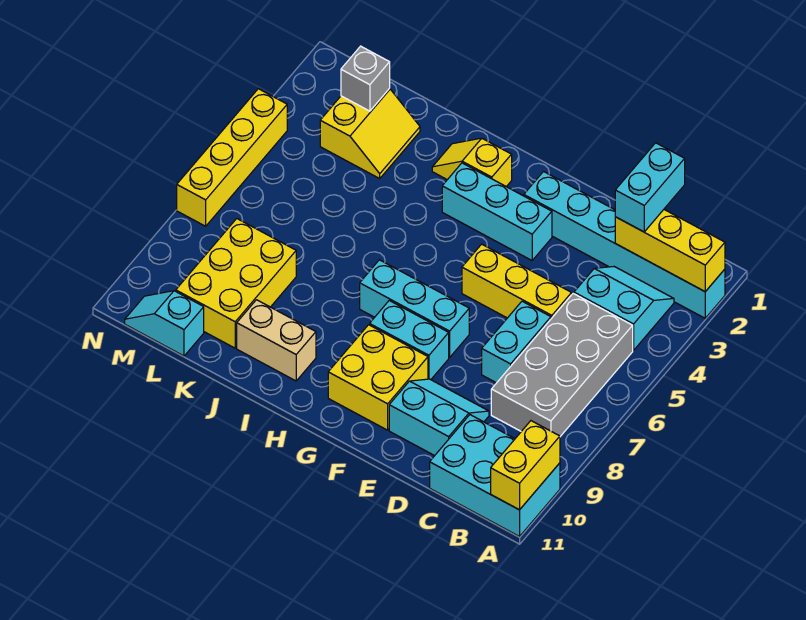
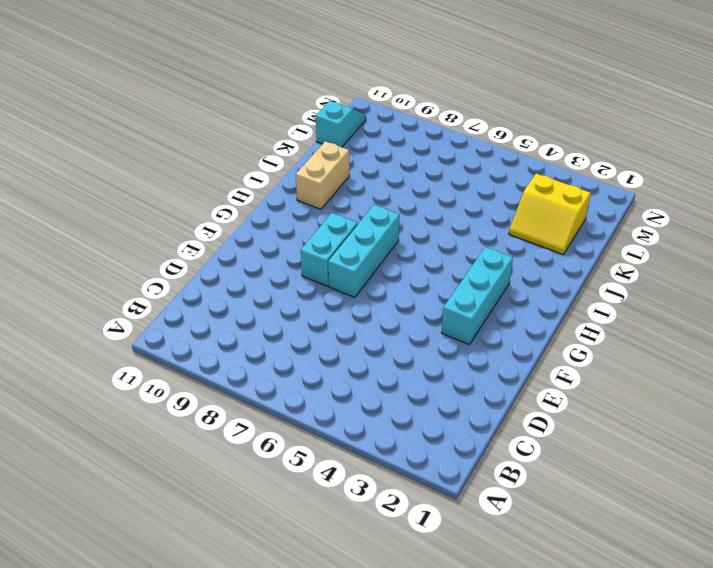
none -> cyan brick A2:F2 level 1
none -> cyan brick A10:C11 level 1
none -> cyan slope B3:C4 level 1 top 4

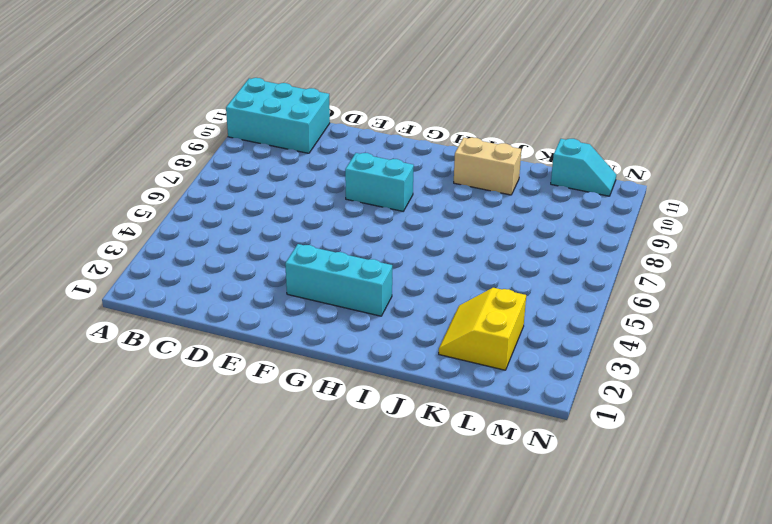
none -> cyan brick A2:F2 level 1
none -> cyan slope B3:C4 level 1 top 4
none -> grey brick B5:C8 level 1

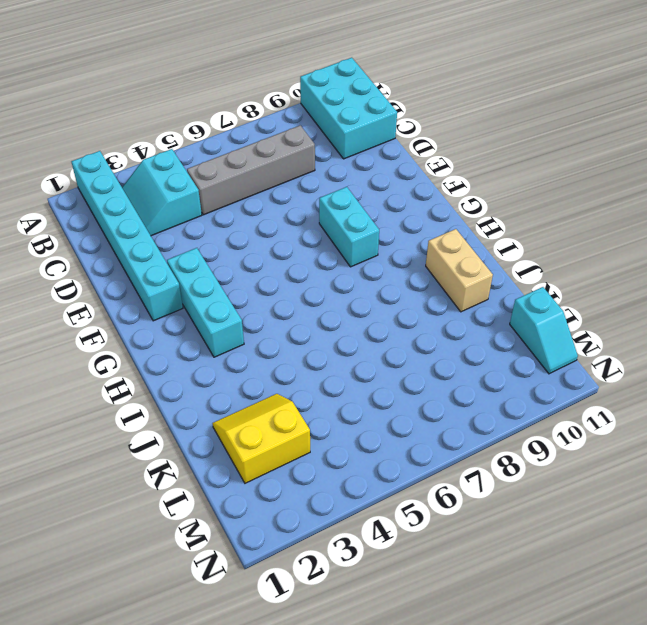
grey brick C5:C8 level 1 -> grey brick B5:C8 level 1
none -> yellow brick D5:F5 level 1
none -> cyan brick D6:D7 level 1
none -> cyan slope D9:E10 level 1 top 10

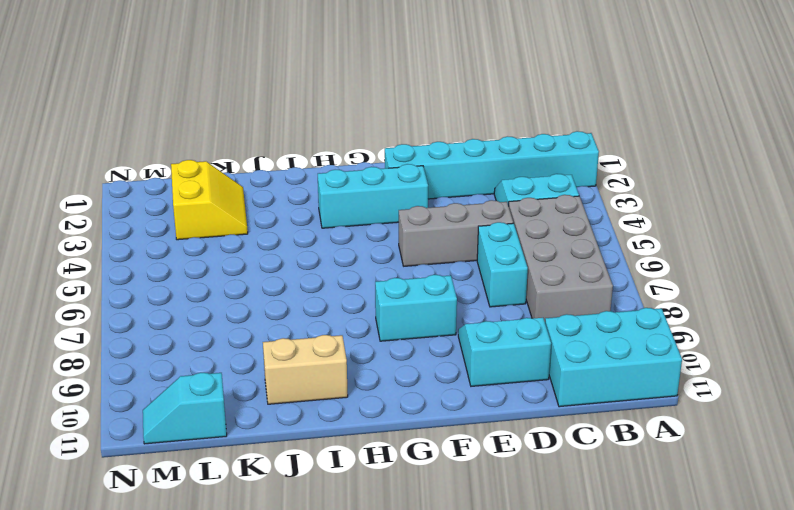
grey brick D5:F5 level 1 -> yellow brick D5:F5 level 1
none -> cyan brick F7:H7 level 1
none -> yellow brick F9:G10 level 1
none -> yellow slope H2:I2 level 1 top H

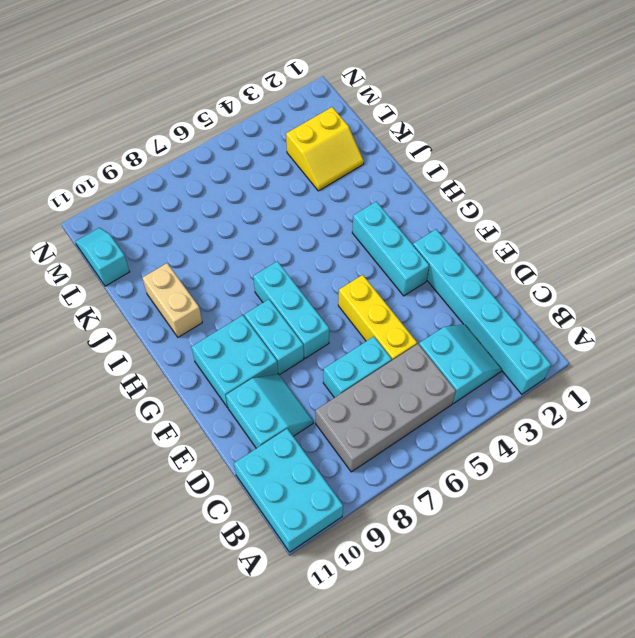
cyan brick F9:G10 level 1 -> yellow brick F9:G10 level 1
none -> yellow slope H2:I2 level 1 top H
none -> yellow brick K8:L10 level 1
none -> yellow brick N4:N7 level 1

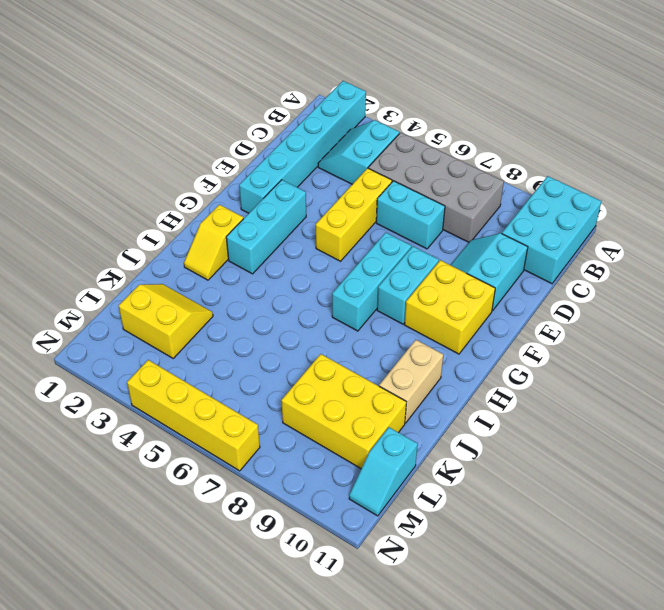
none -> yellow brick A2:C2 level 2
none -> yellow brick A10:A11 level 2
none -> grey brick L2 level 2

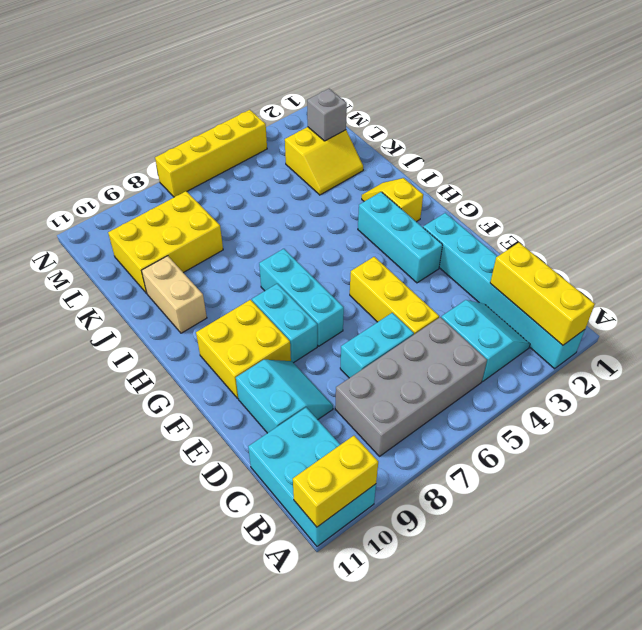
none -> cyan slope L11:M11 level 1 top L
none -> cyan brick C1:C2 level 3

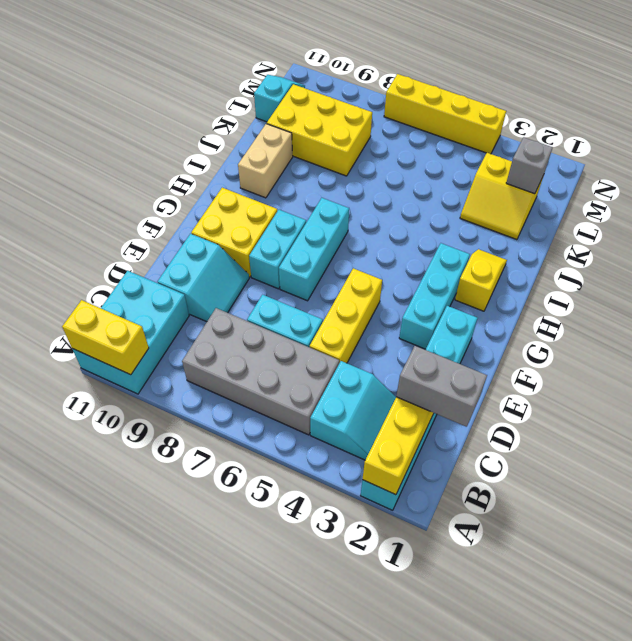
grey brick C1:C2 level 3 -> cyan brick C1:C2 level 3

